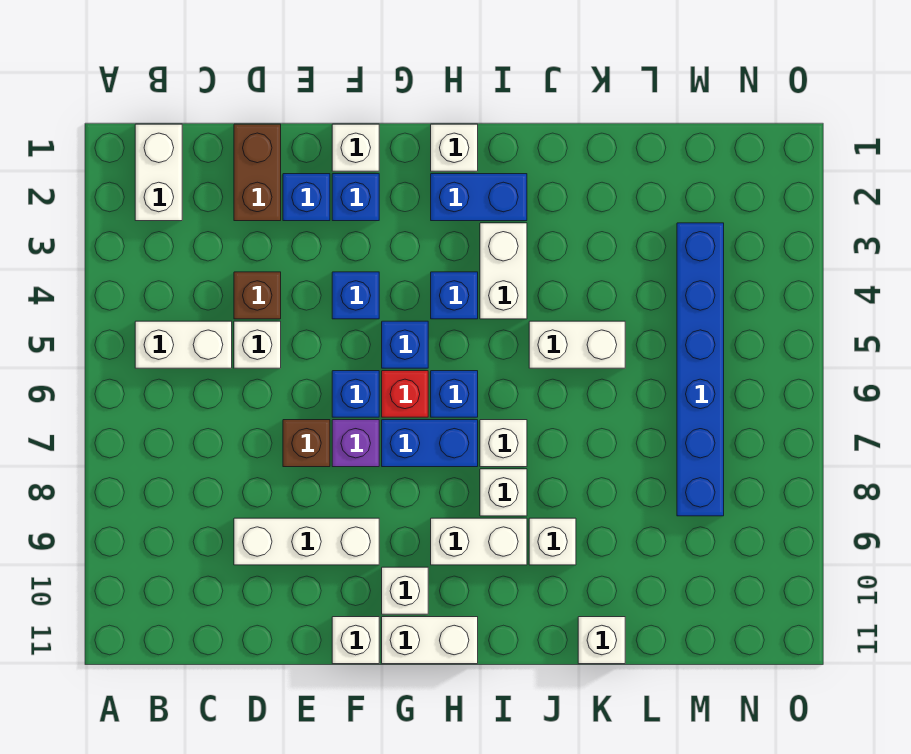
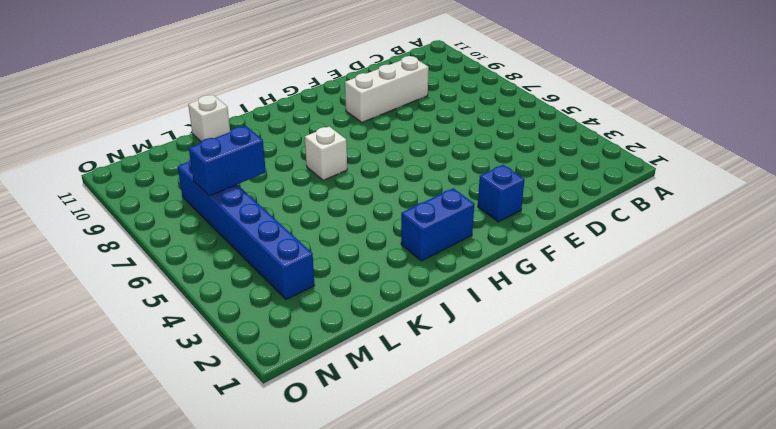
blue brick L7:M7 level 2 -> blue brick G7:H7 level 1
none -> white brick B1:B2 level 1
none -> white brick B5:C5 level 1
none -> brown brick D1:D2 level 1
none -> brown brick D4 level 1

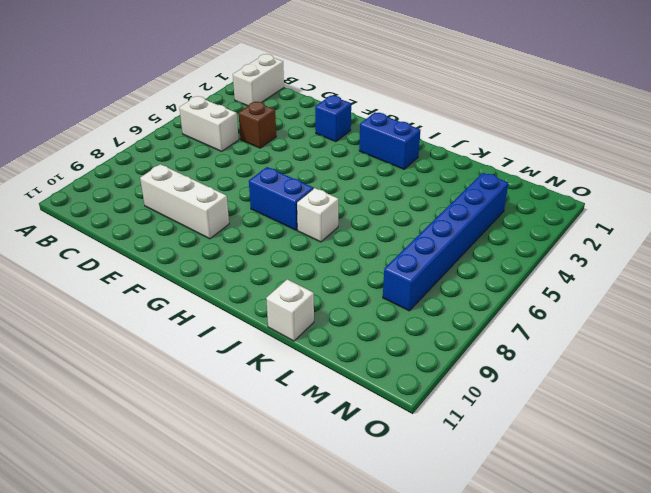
none -> brown brick D1:D2 level 1
none -> white brick D5 level 1
none -> blue brick E2 level 1
none -> brown brick E7 level 1

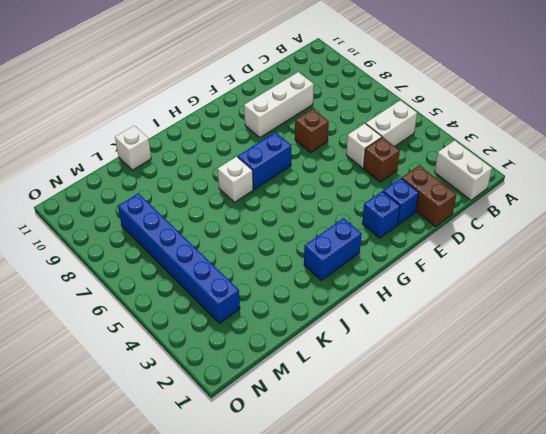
none -> white brick F1 level 1
none -> blue brick F4 level 1
none -> blue brick F6 level 1
none -> purple brick F7 level 1

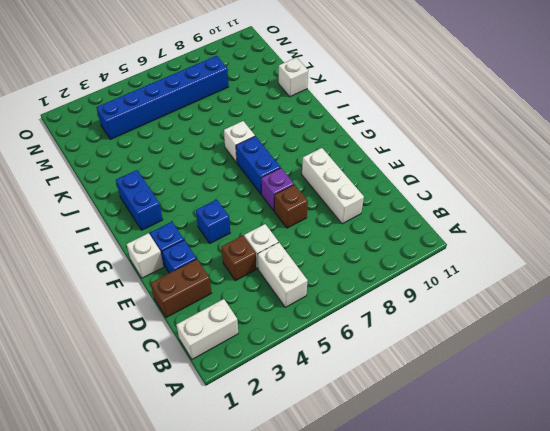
none -> blue brick F6 level 1
none -> white brick F11 level 1
none -> blue brick G5 level 1
none -> red brick G6 level 1

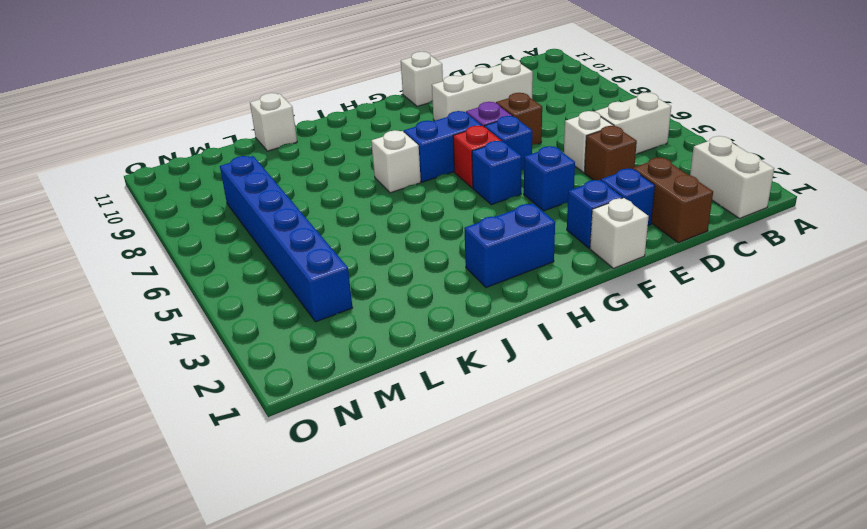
none -> white brick G10 level 1
none -> white brick G11:H11 level 1
none -> white brick H1 level 1
none -> blue brick H4 level 1

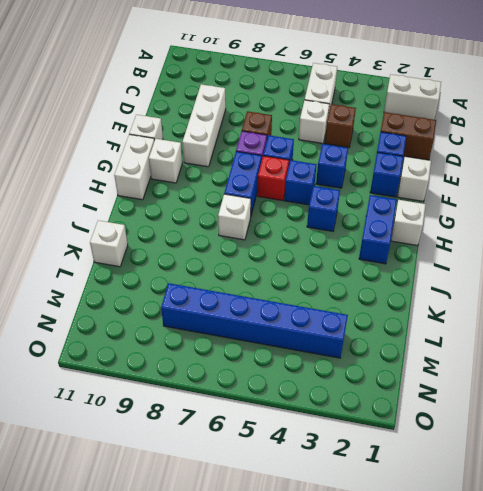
none -> blue brick H6 level 1
none -> white brick H9:I9 level 1
none -> white brick I3:I4 level 1
none -> white brick I8 level 1

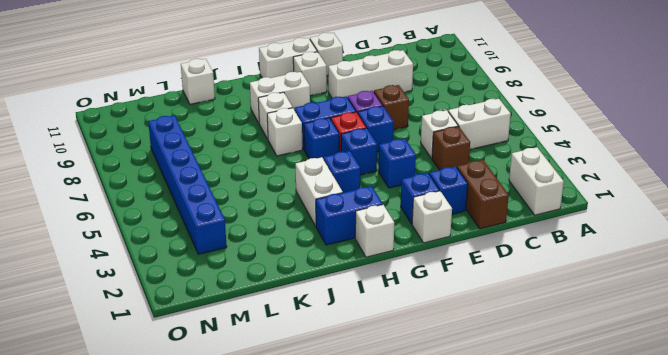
none -> white brick J5:K5 level 1
none -> white brick J9 level 1

